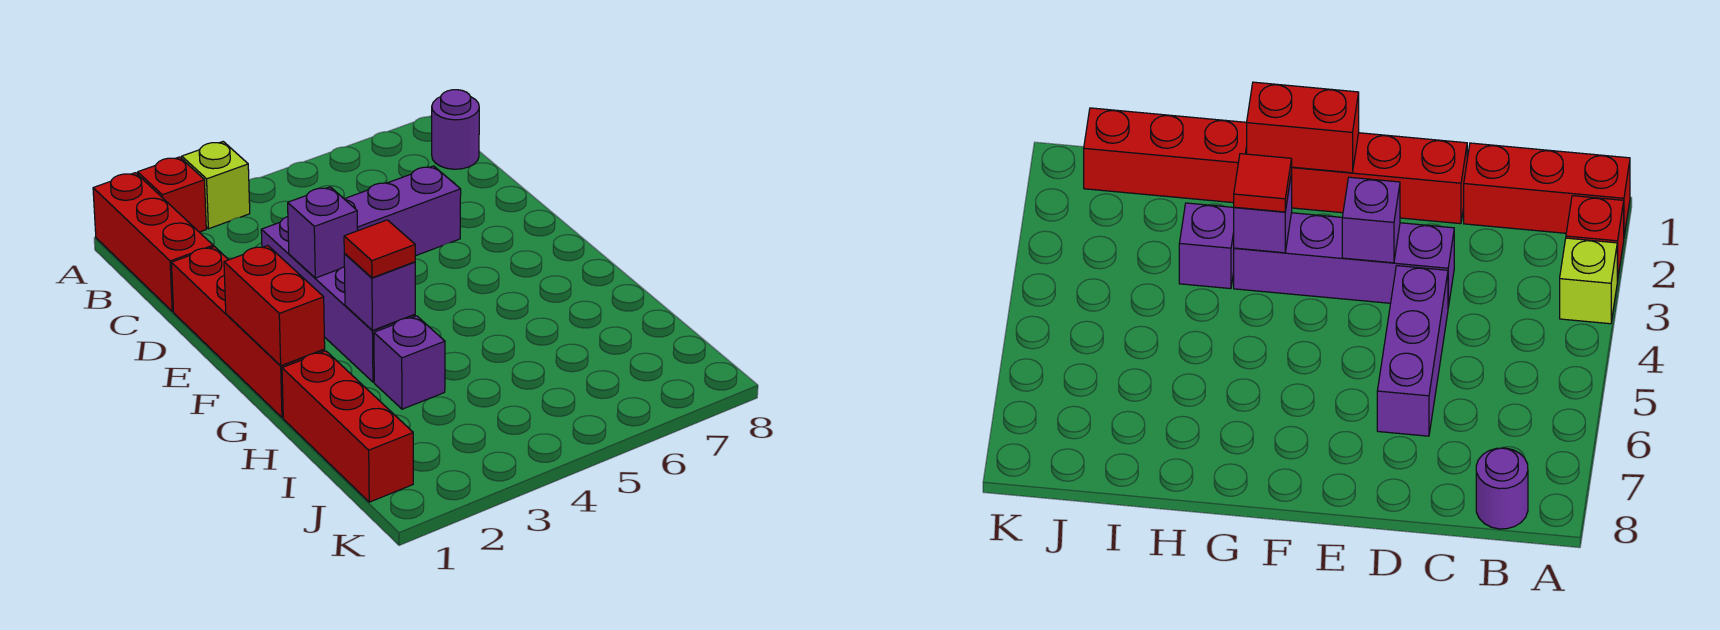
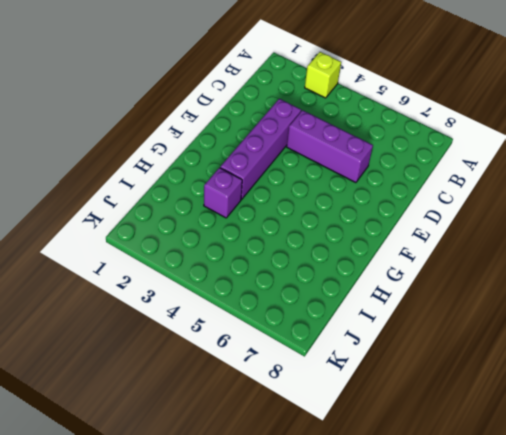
none -> red brick A1:C1 level 1
none -> red brick A2 level 1
none -> purple round brick B8 level 1

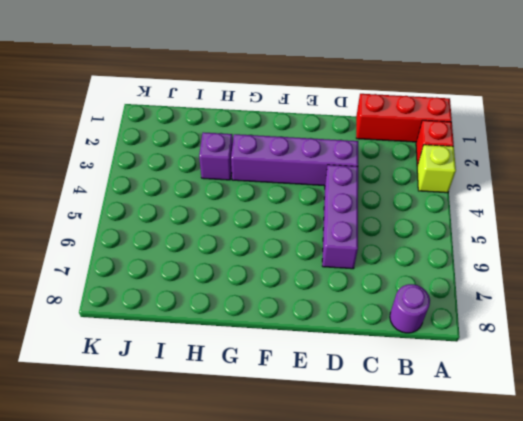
none -> red brick D1:G1 level 1
none -> red brick H1:J1 level 1
none -> purple brick E3 level 2

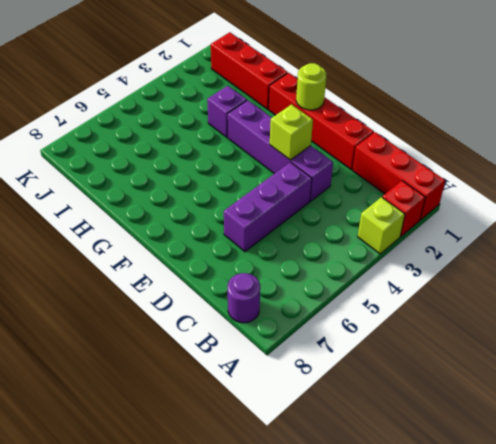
lime brick E3 level 2 -> purple brick E3 level 2
lime round brick F1 level 2 -> red brick F1:G1 level 2
none -> purple brick G3 level 2
none -> red tile G3 level 3

